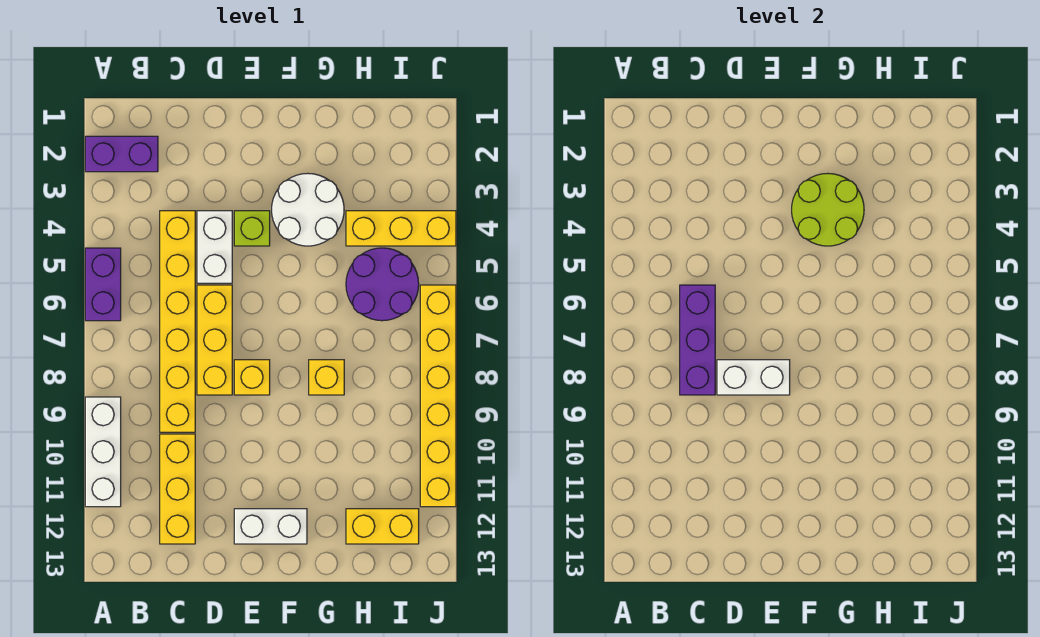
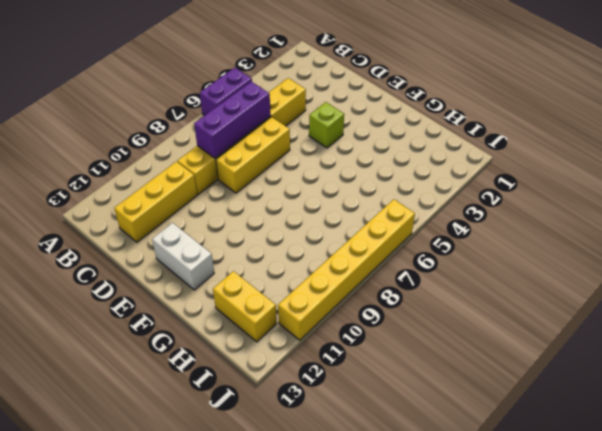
none -> purple brick A2:B2 level 1
none -> white brick A9:A11 level 1
none -> white brick D4:D5 level 1

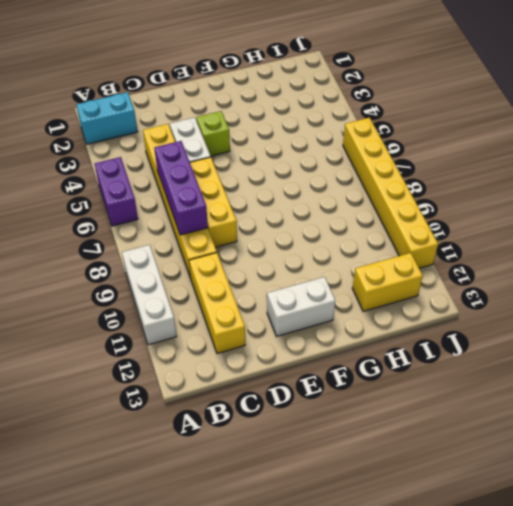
cyan brick A2:B2 level 1 -> purple brick A2:B2 level 1
none -> yellow brick E8 level 1
none -> white round brick F3:G4 level 1
none -> yellow brick G8 level 1

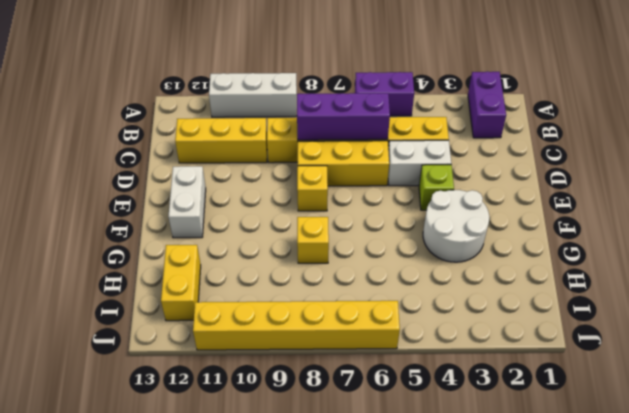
none -> yellow brick H4:J4 level 1
none -> purple round brick H5:I6 level 1
none -> white brick D8:E8 level 2

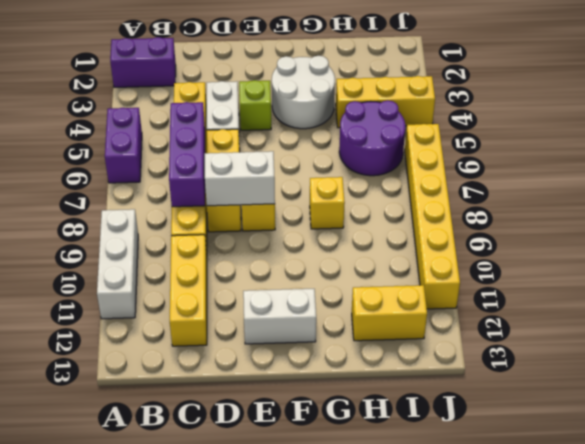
none -> lime round brick F3:G4 level 2

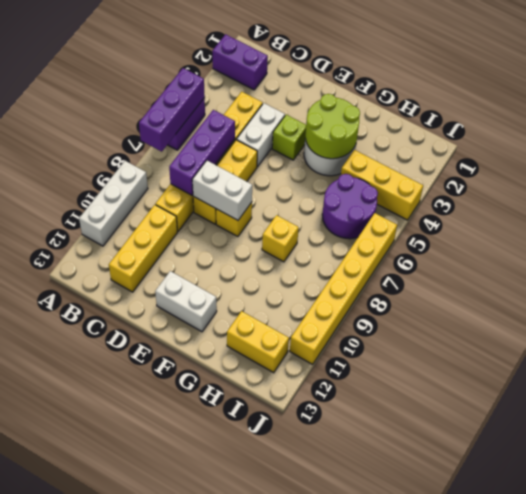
purple brick A5:A7 level 2 -> none

